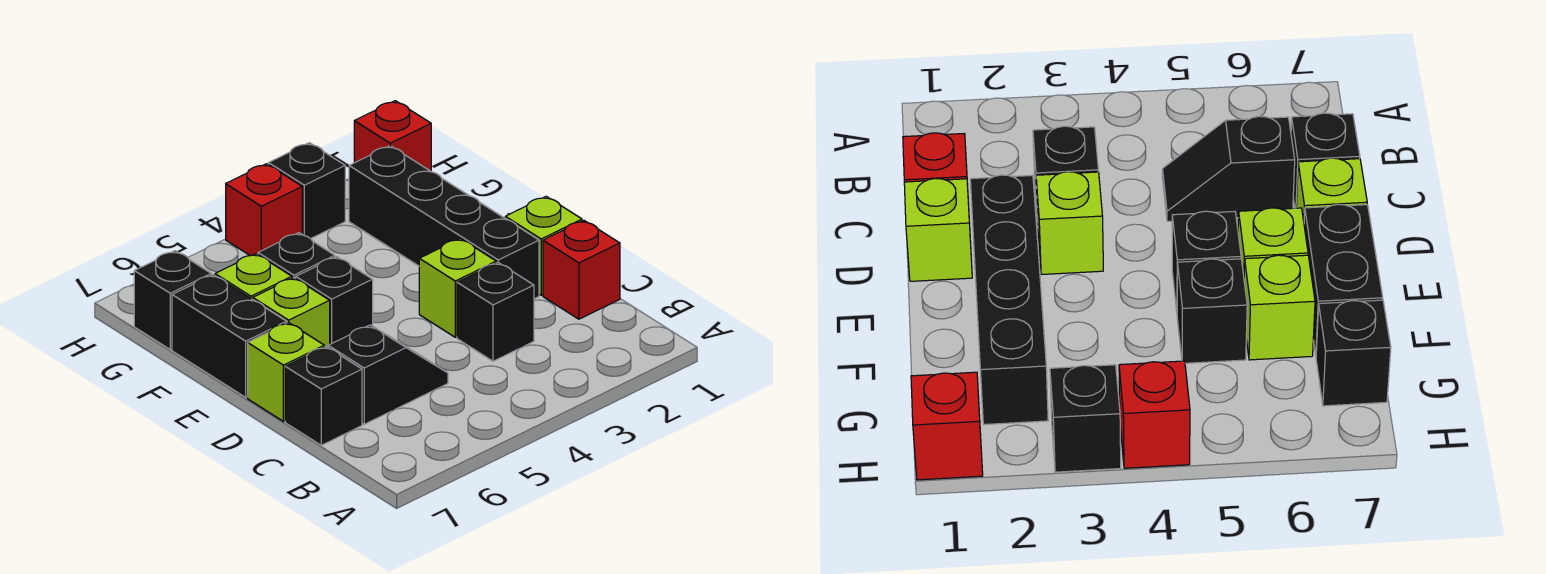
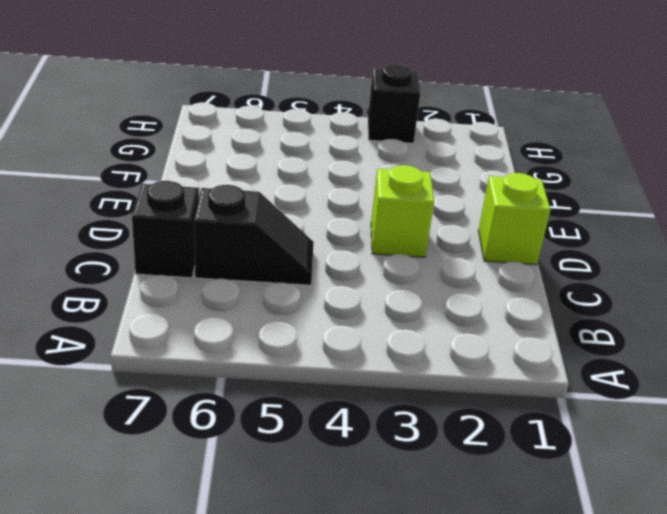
none -> red brick C1 level 1
none -> black brick C3 level 1
none -> black brick D2:G2 level 1

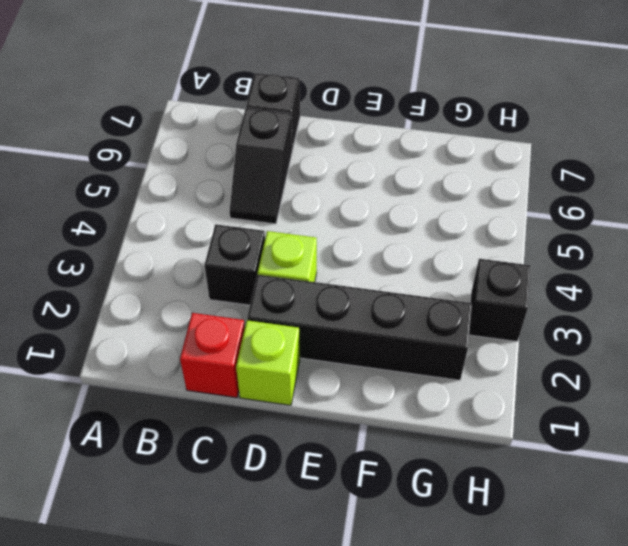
none -> lime brick D7 level 1
none -> black brick E5 level 1
none -> lime brick E6 level 1

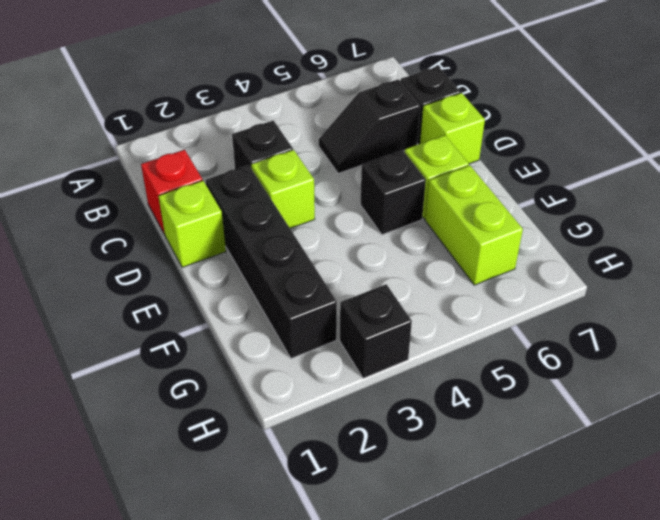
lime brick F6:G6 level 1 -> lime brick F6 level 1
none -> black brick E7:F7 level 1
none -> black brick F5 level 1
none -> black brick G7 level 1

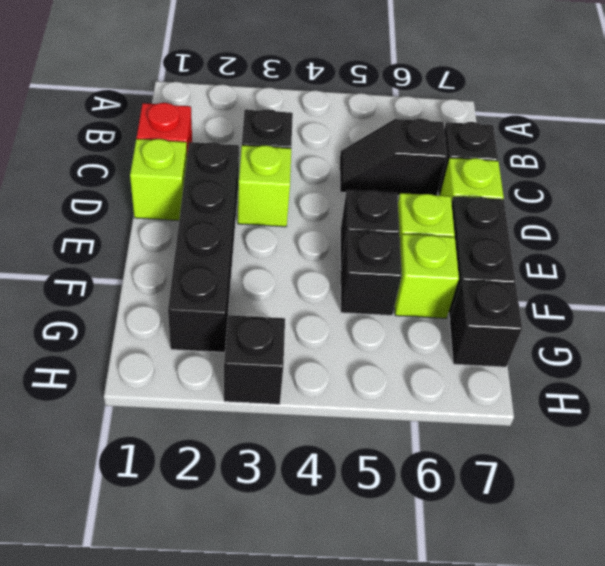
none -> red brick H1 level 1
none -> red brick H4 level 1

